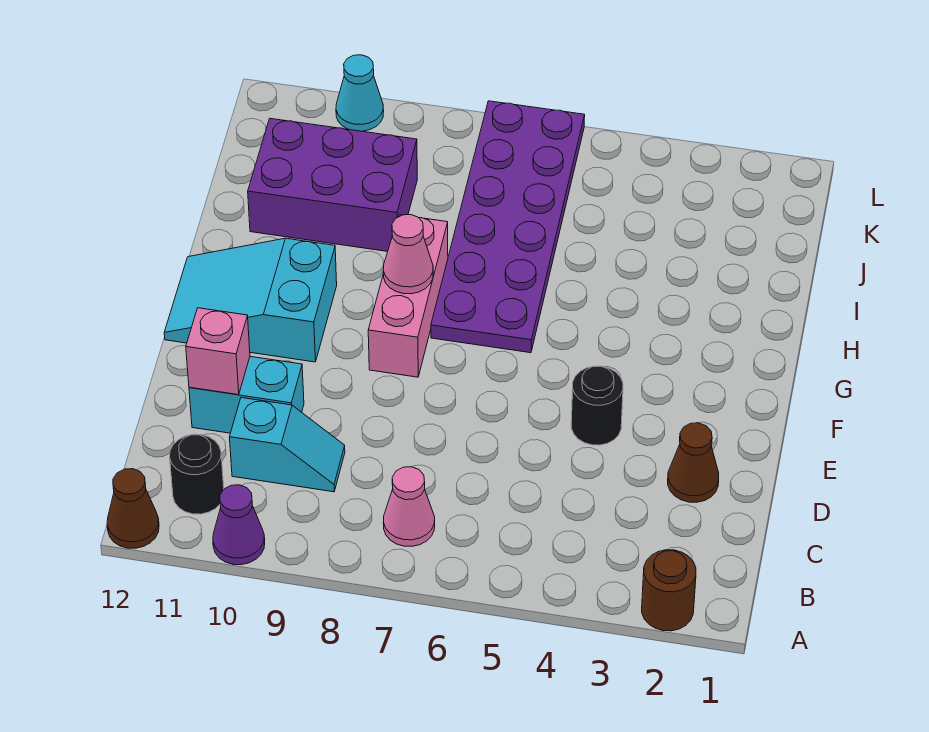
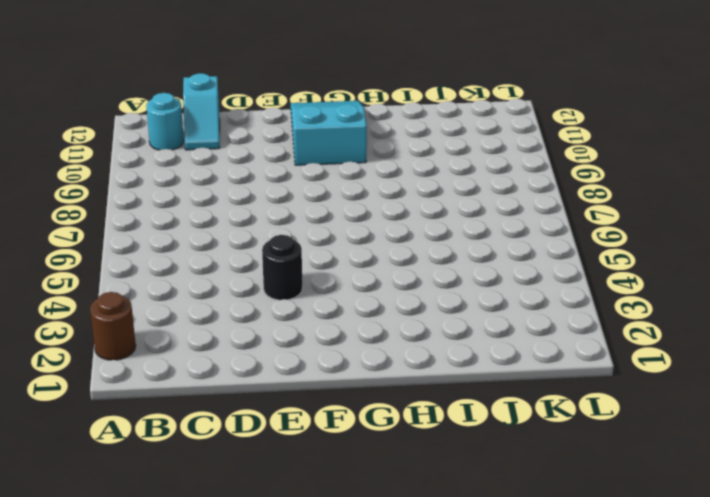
cyan round brick B11 level 1 -> black round brick B11 level 1
cyan slope C11:C12 level 1 top 12 -> cyan slope C9:C10 level 1 top 10
none -> purple cone A10 level 1
none -> brown cone A12 level 1
none -> pink cone B7 level 1

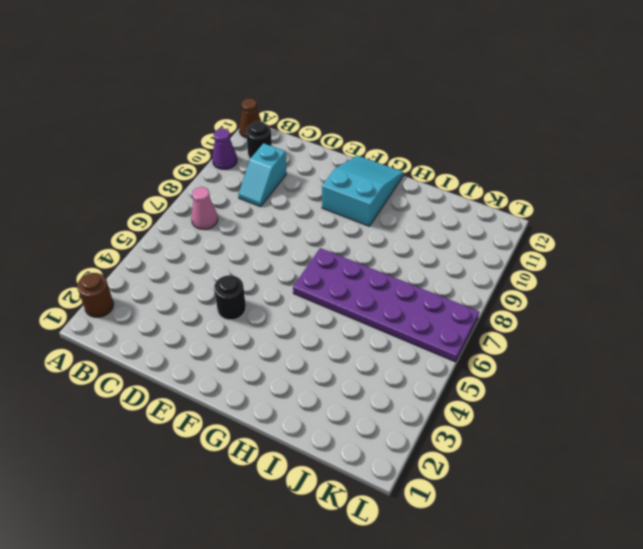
none -> brown cone D2 level 1
none -> cyan brick D10:D11 level 1
none -> pink brick F8:H8 level 1

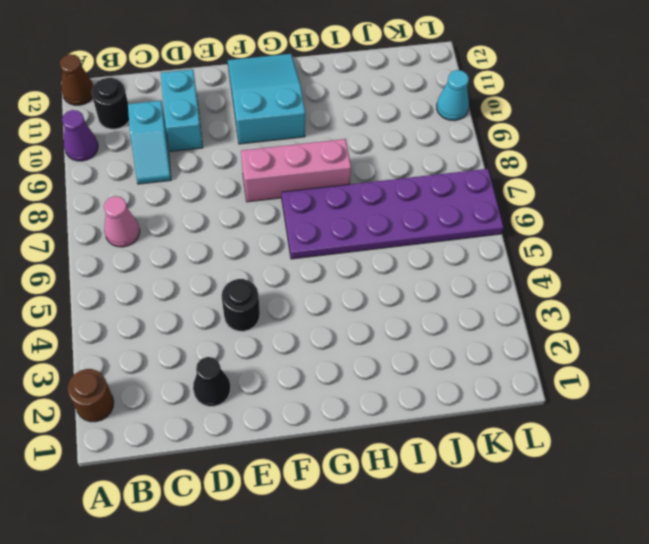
black cone D2 level 1 -> brown cone D2 level 1
none -> purple brick I9:J11 level 1
none -> pink brick D11 level 2
none -> pink cone G8 level 2

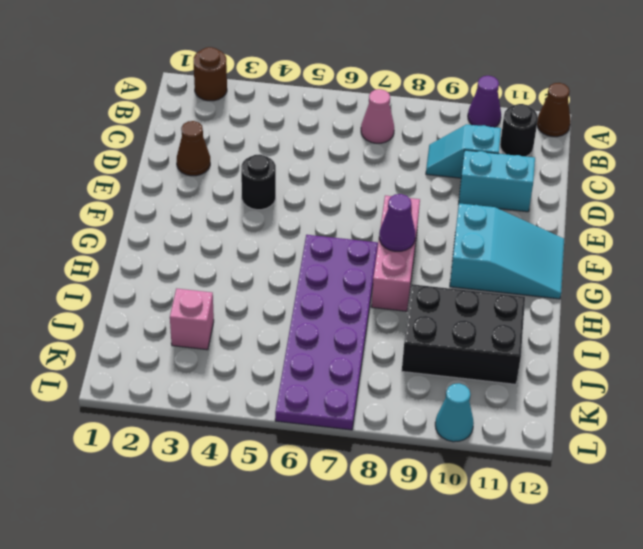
purple cone G8 level 2 -> pink cone G8 level 2
black brick I9:J11 level 1 -> purple brick I9:J11 level 1
pink brick J3 level 1 -> pink brick D11 level 2

